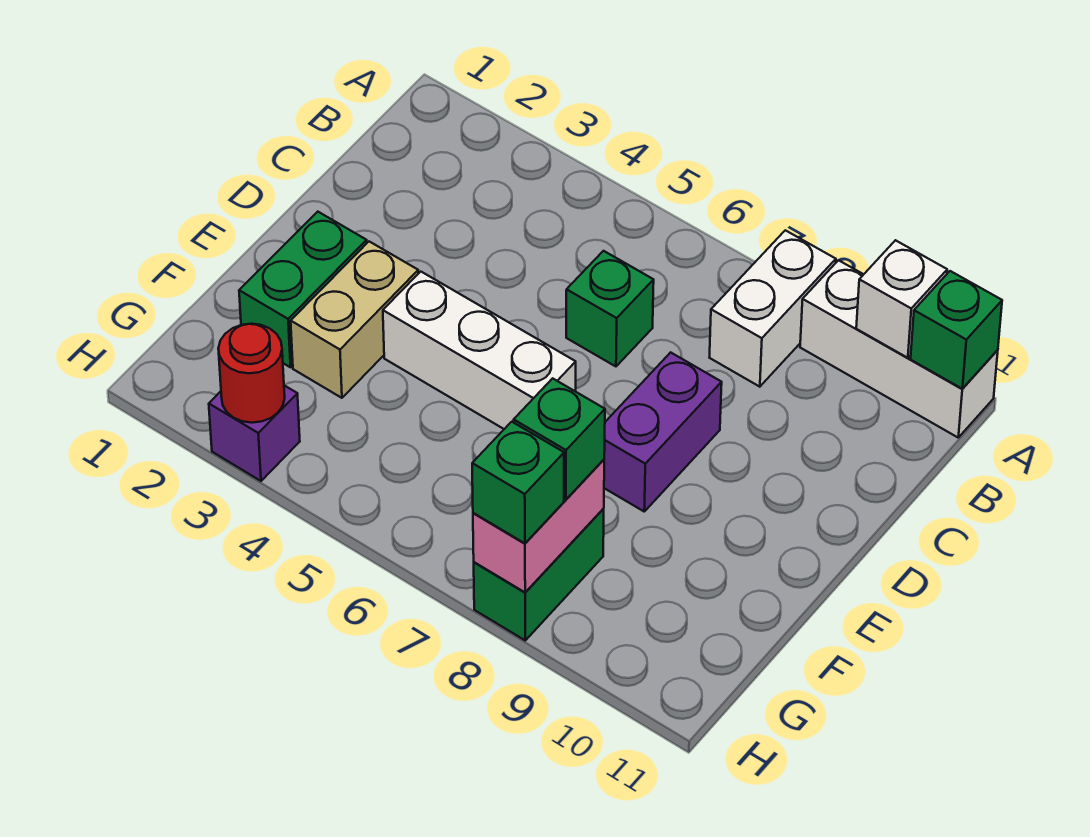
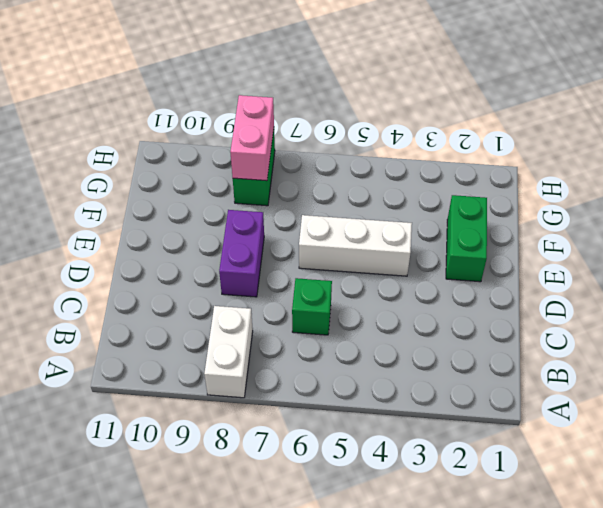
none -> white brick A9:A11 level 1
none -> tan brick E3:F3 level 1
none -> purple brick H3 level 1

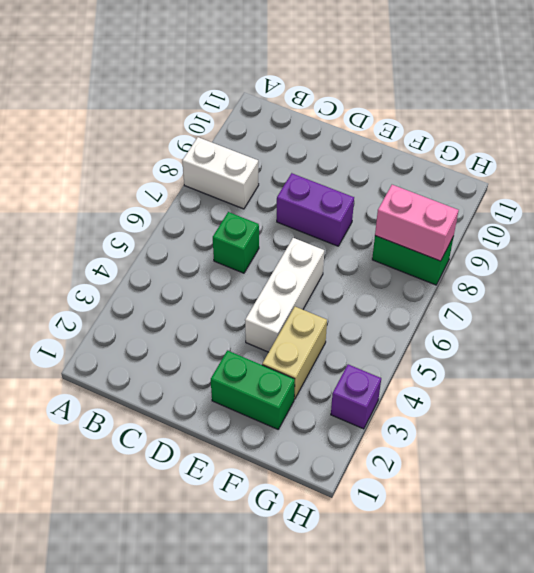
tan brick F3:F4 level 1 -> tan brick E3:F3 level 1
none -> white brick A9:A11 level 1
none -> white brick A10 level 2
none -> green brick A11 level 2

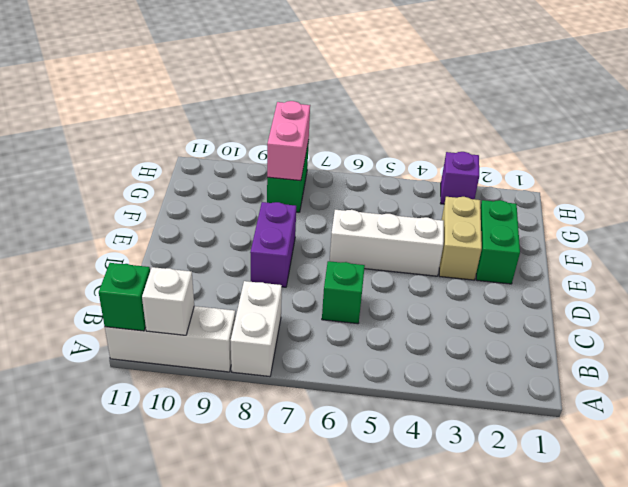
none -> red round brick H3 level 2
none -> green brick G8 level 3
none -> green brick H8 level 3

